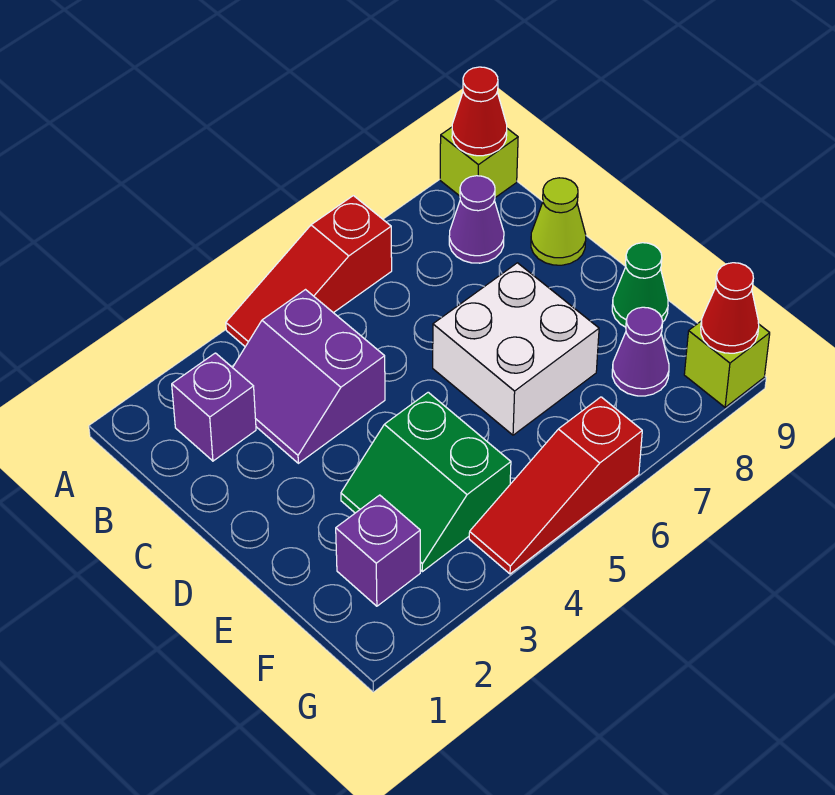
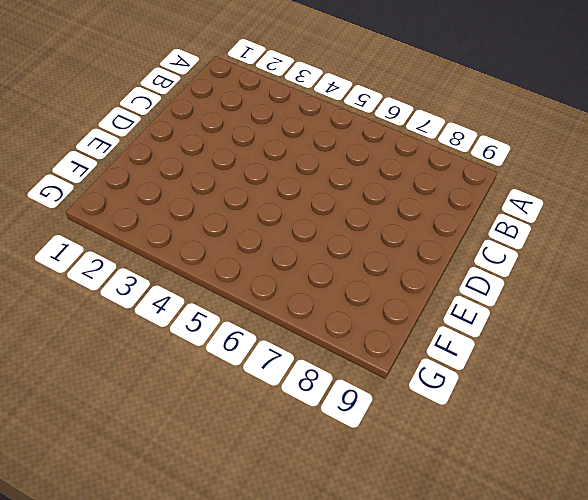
none -> red slope A4:A6 level 1 top 6
none -> lime brick A9 level 1
none -> purple brick B2 level 1

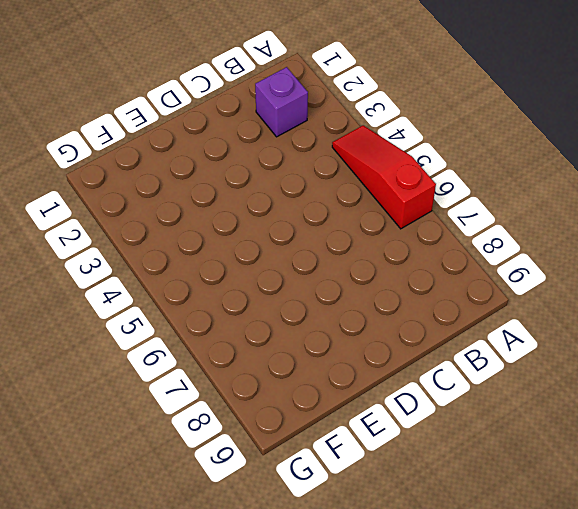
none -> lime brick A9 level 1
none -> purple slope B3:C4 level 1 top 4
none -> purple cone B8 level 1

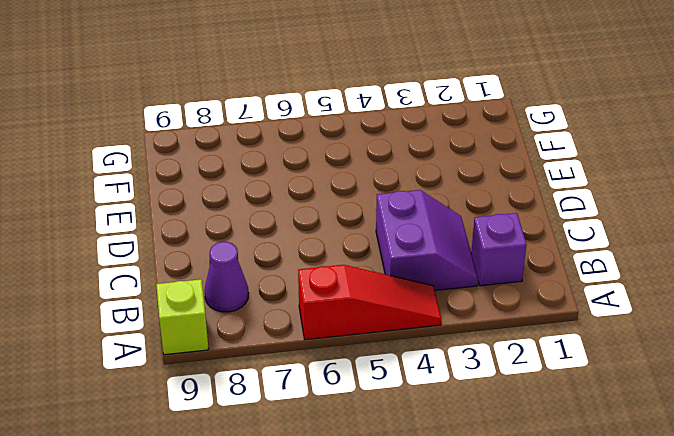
none -> lime cone C9 level 1
none -> white brick D6:E7 level 1
none -> green slope E3:F4 level 1 top 4

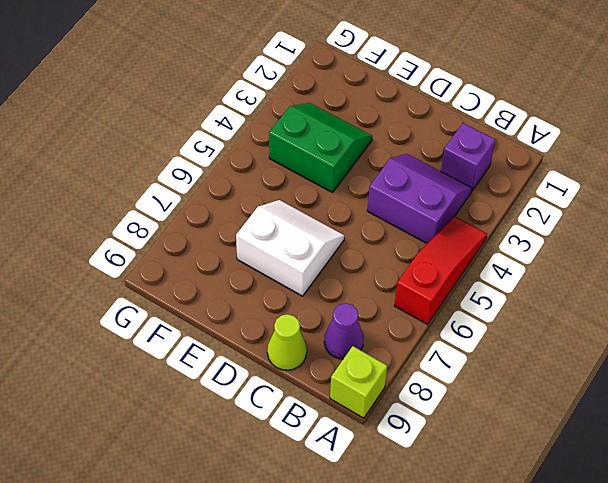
white slope D6:E7 level 1 top 7 -> white brick D6:E7 level 1
none -> green cone E9 level 1
none -> purple brick F2 level 1
none -> purple cone F8 level 1

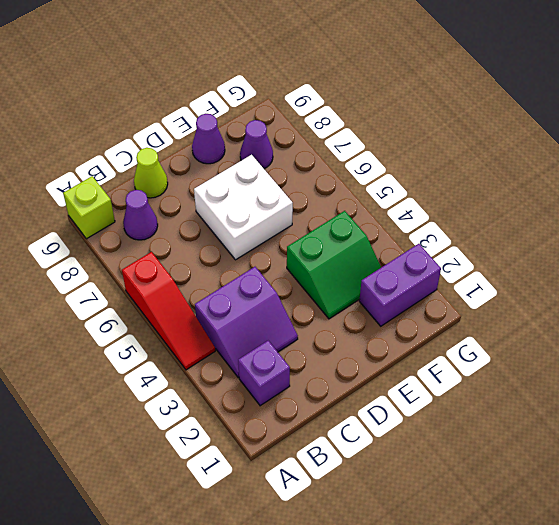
purple cone E9 level 1 -> green cone E9 level 1
purple brick F2:G2 level 1 -> purple brick F2 level 1
none -> red slope G4:G6 level 1 top 6
none -> lime brick G9 level 1
none -> red cone A9 level 2

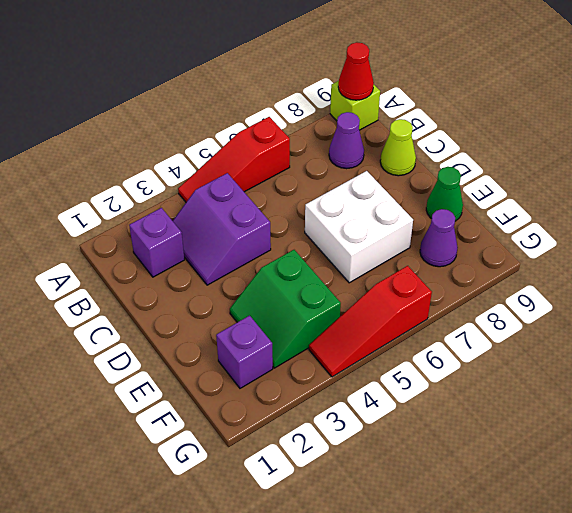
none -> lime brick G9 level 1
none -> red cone G9 level 2

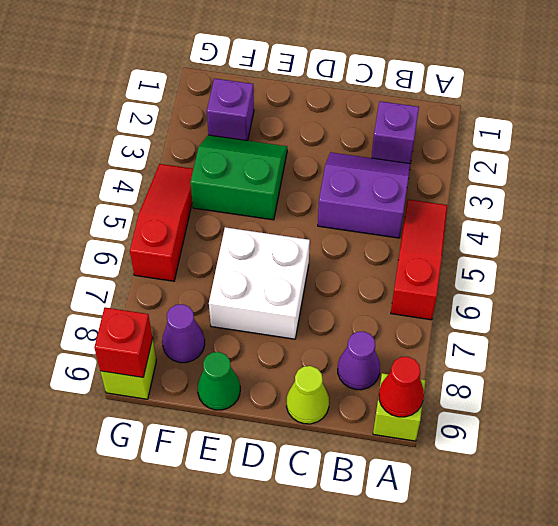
red brick G9 level 2 -> red cone G9 level 2

